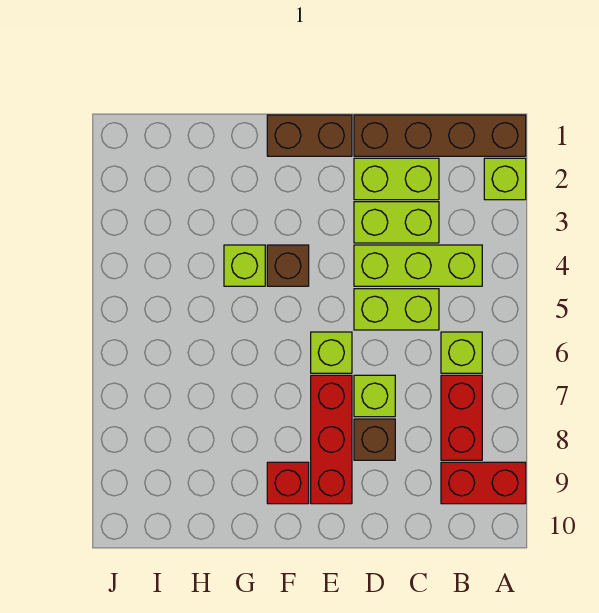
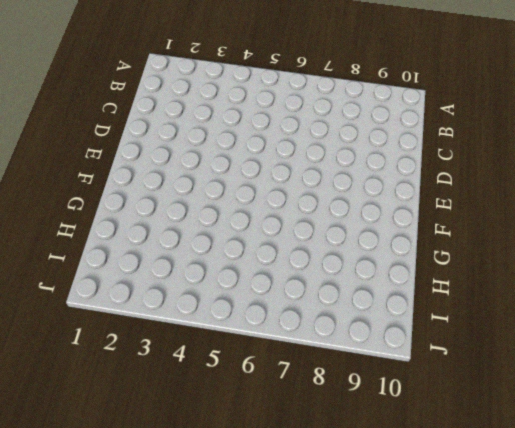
none -> brown brick A1:D1 level 1
none -> lime brick A2 level 1
none -> red brick A9:B9 level 1

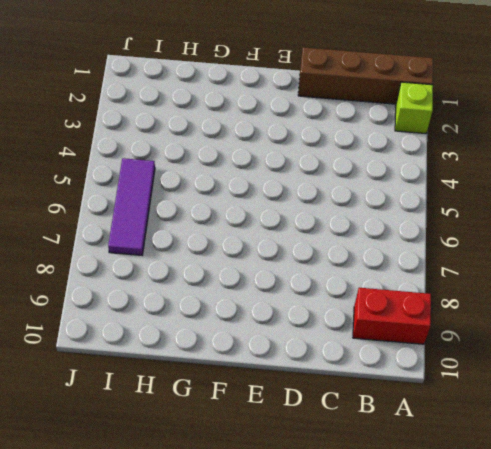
purple tile I5:I7 level 1 -> none
none -> lime brick B4:D4 level 1
none -> lime brick B6 level 1
none -> red brick B7:B8 level 1

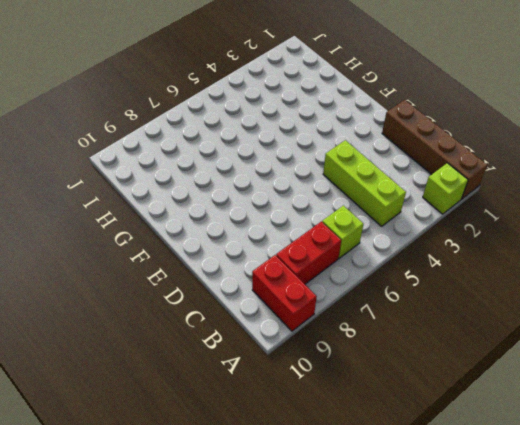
none -> lime brick C2:D2 level 1
none -> lime brick C3:D3 level 1
none -> lime brick C5:D5 level 1

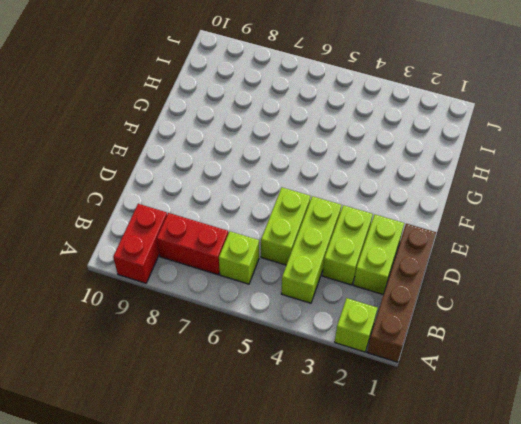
none -> lime brick D7 level 1
none -> brown brick D8 level 1
none -> brown brick E1:F1 level 1

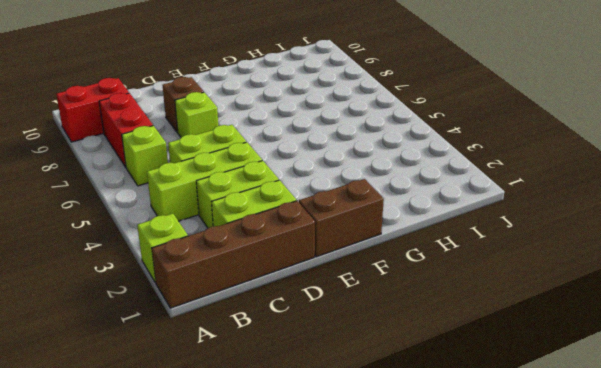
none -> lime brick E6 level 1
none -> red brick E7:E9 level 1
none -> brown brick F4 level 1

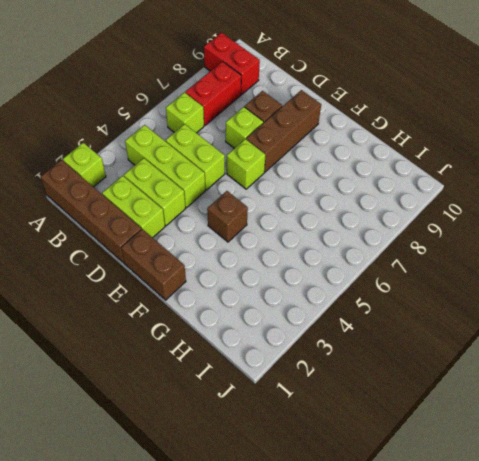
brown brick E7:E9 level 1 -> red brick E7:E9 level 1
none -> red brick F9 level 1
none -> lime brick G4 level 1

